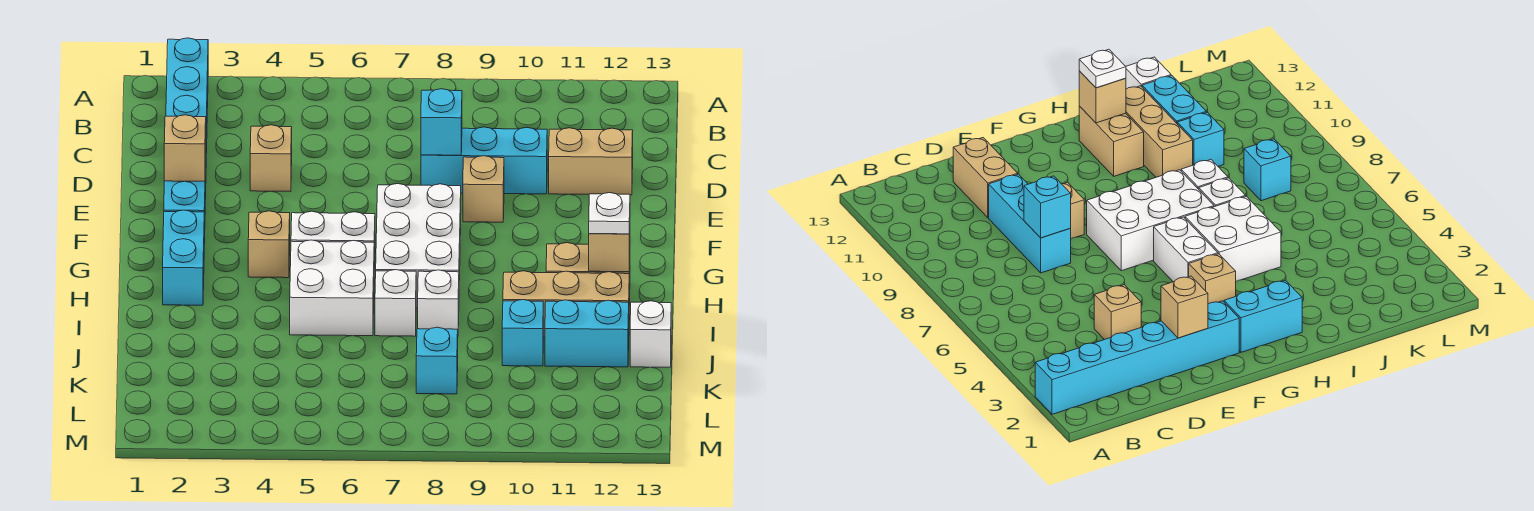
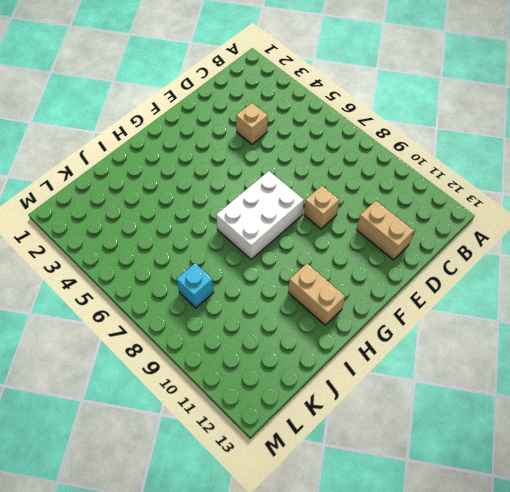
none -> cyan brick A2:F2 level 1
none -> cyan brick D8:D10 level 1
none -> cyan brick G2:H2 level 1

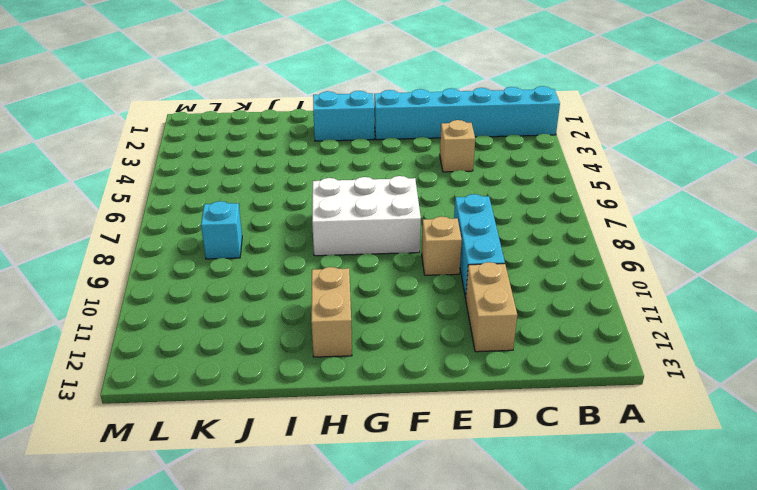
none -> tan brick G4 level 1
none -> white brick G5:G6 level 1
none -> white brick H5:I6 level 1

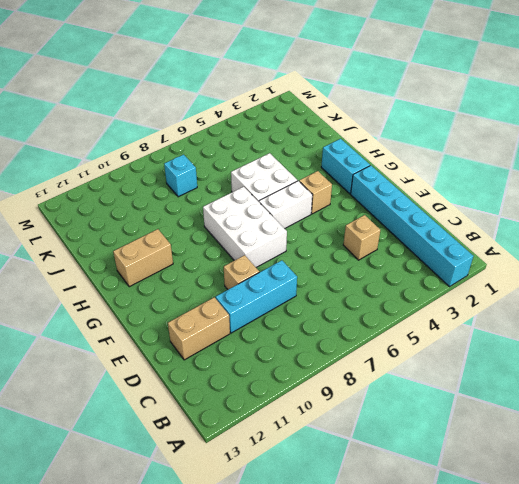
none -> white brick I7 level 1
none -> white brick I8 level 1
none -> tan brick I10:I12 level 1

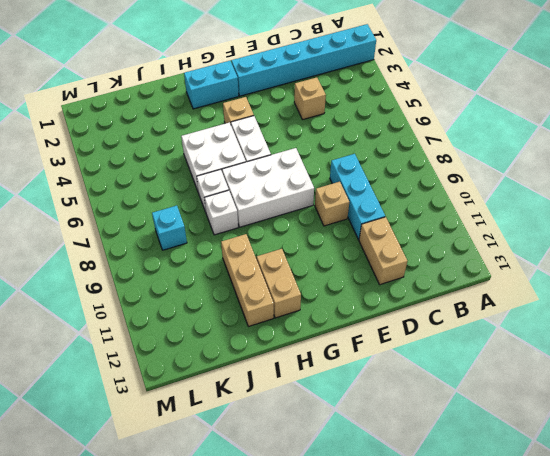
none -> cyan brick J10 level 1
none -> cyan brick J11:J12 level 1
none -> white brick J13 level 1

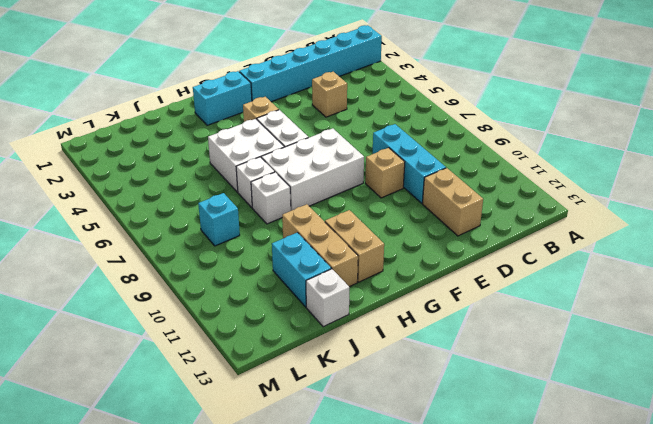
none -> cyan brick J10 level 1
none -> cyan brick D8 level 2
none -> tan brick E2 level 2

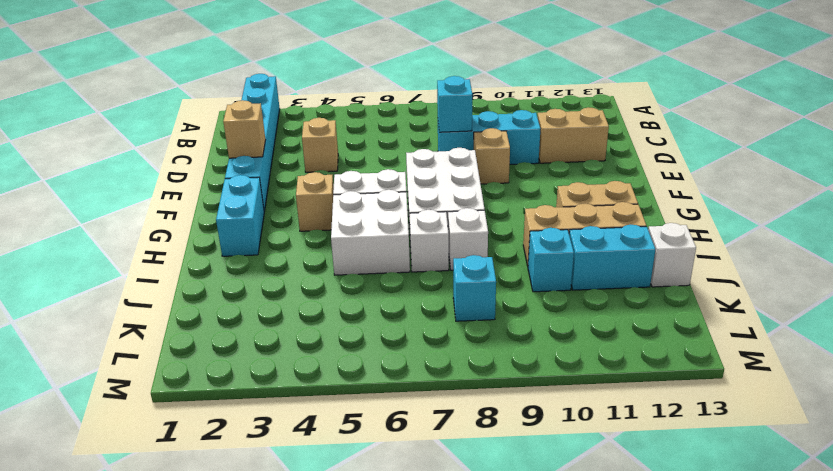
none -> tan brick H12 level 2
none -> white plate H12 level 3

